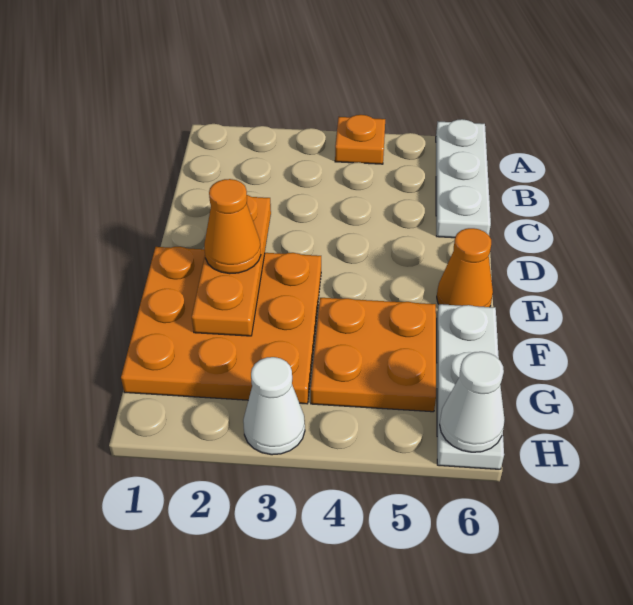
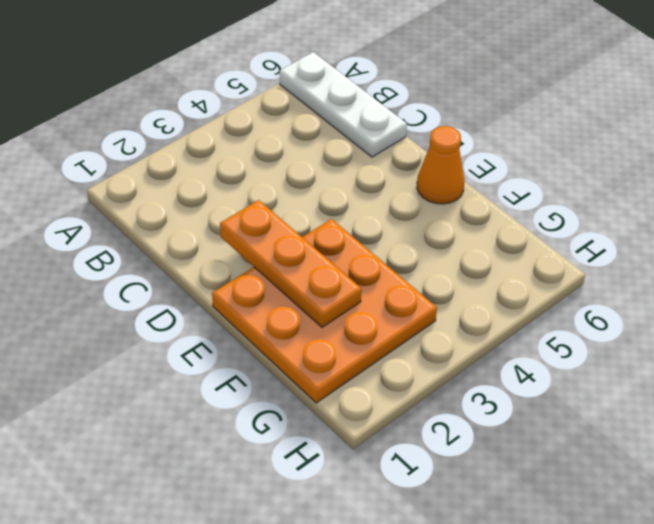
none -> orange plate A4 level 1
none -> orange plate F4:G5 level 1

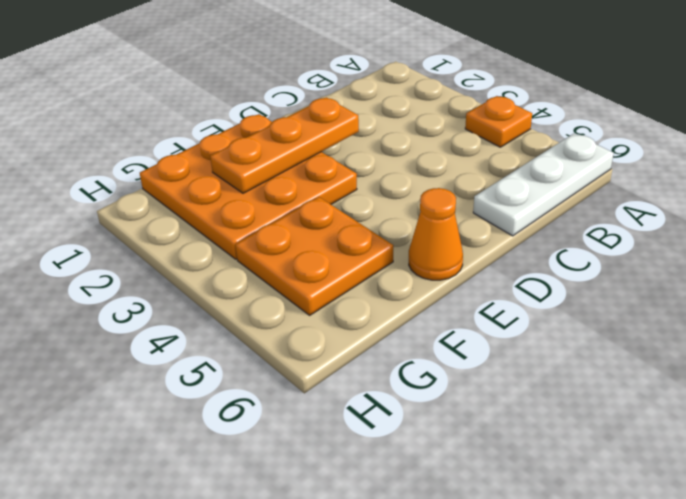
none -> white plate F6:H6 level 1
none -> white cone H3 level 1

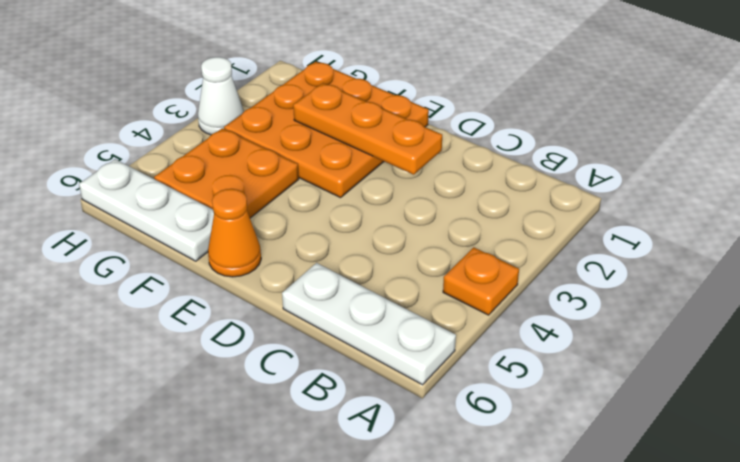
none -> white cone H6 level 2
none -> orange cone E2 level 3

